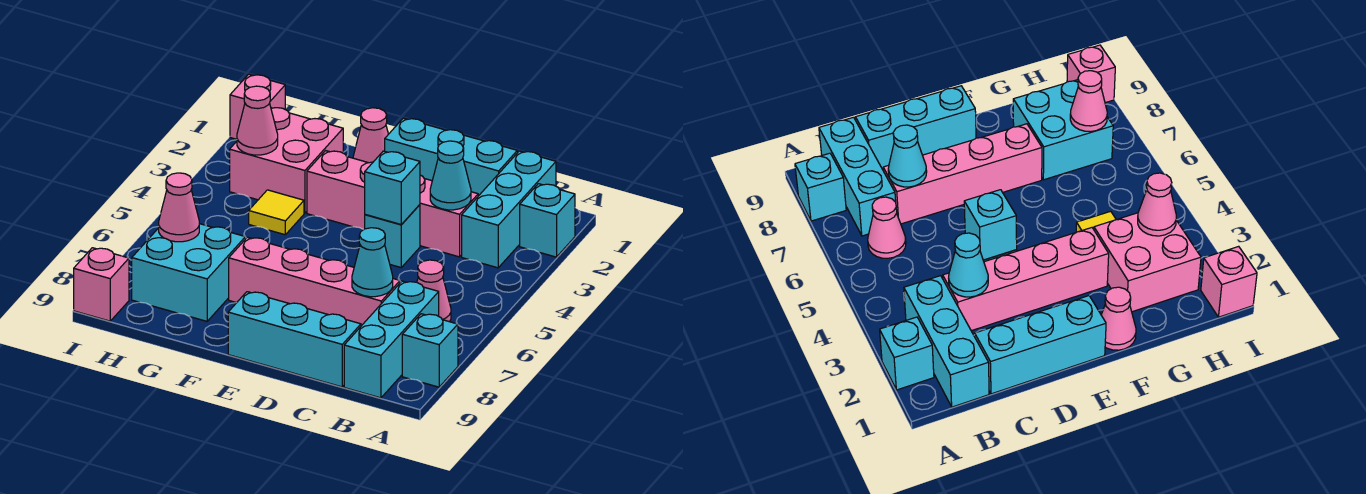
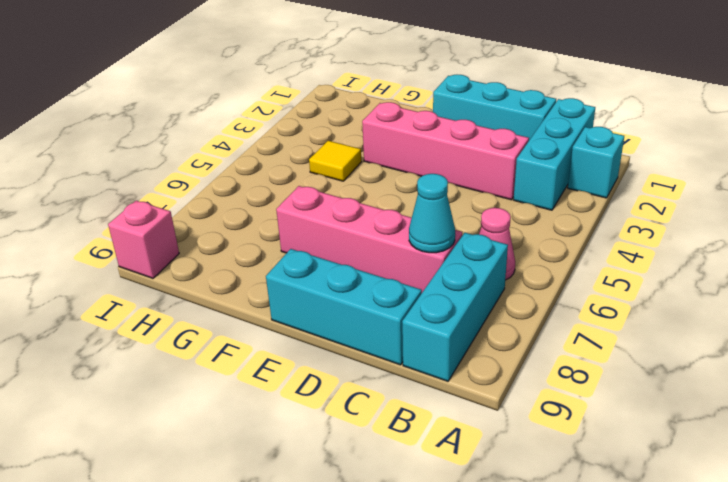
none -> cyan brick A8 level 1
none -> cyan brick D4 level 1
none -> pink cone F1 level 1

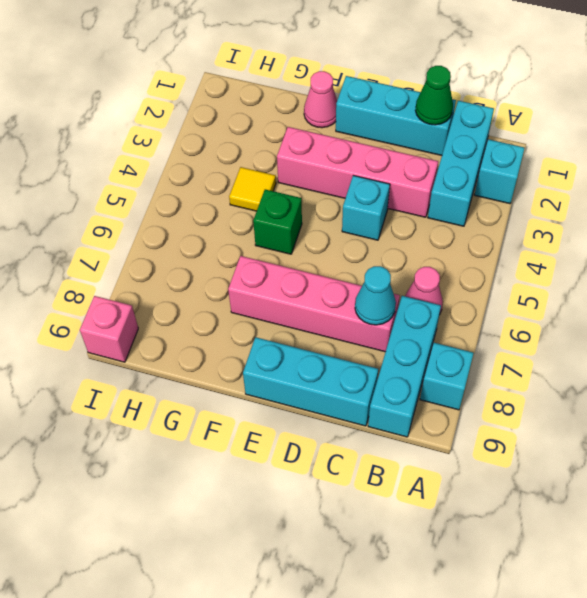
green cone C1 level 2 -> none
green brick F5 level 1 -> none
none -> pink brick G2:H3 level 1
none -> cyan brick G7:H8 level 1
none -> pink brick I1 level 1

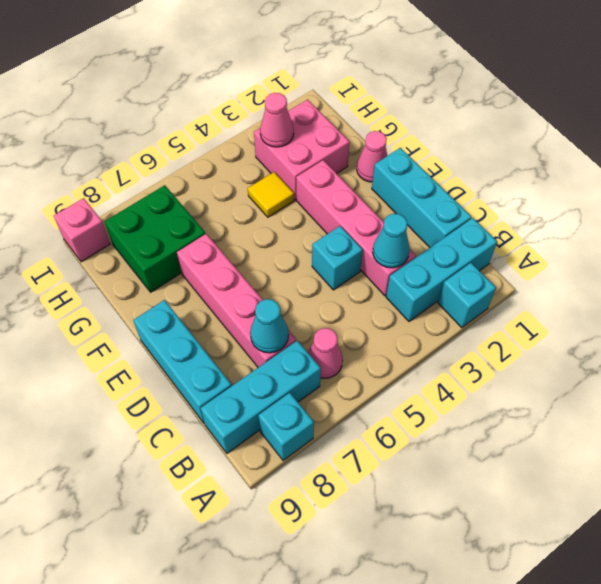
green brick G7:H8 level 1 -> cyan brick G7:H8 level 1
none -> pink brick I1 level 1
none -> cyan brick D4 level 2
none -> pink cone H7 level 2

